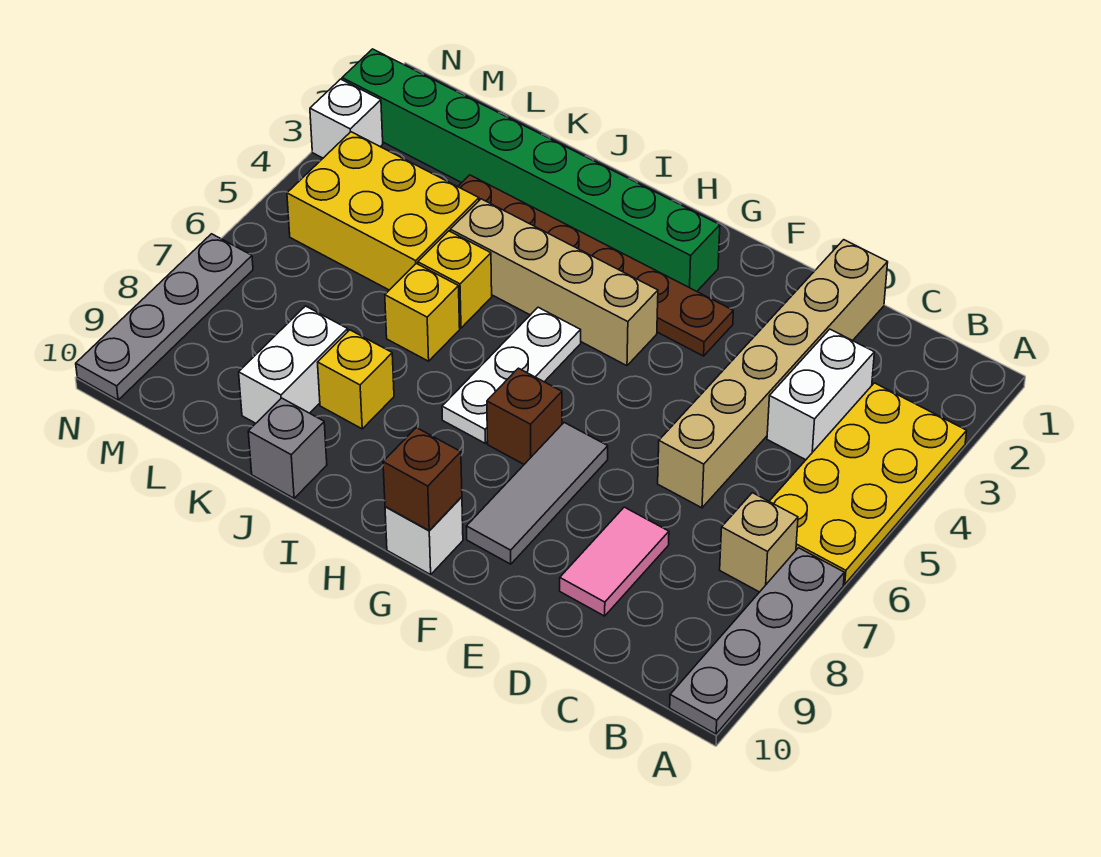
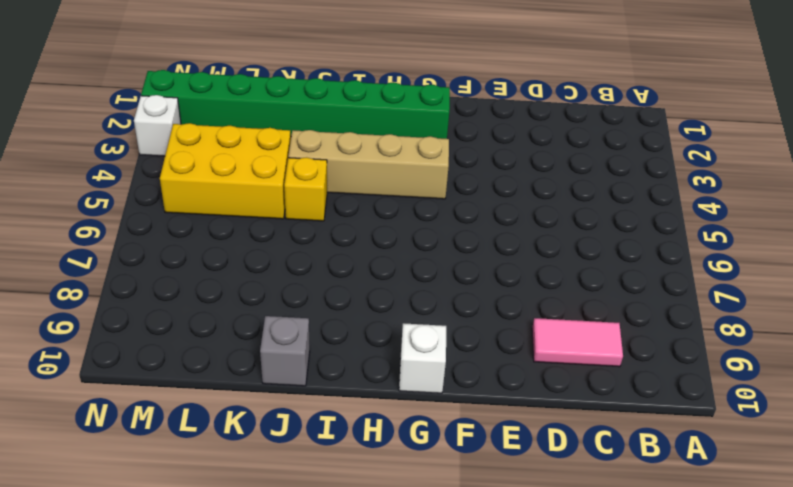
pink tile C9:D9 level 1 -> pink tile D8:D9 level 1
none -> yellow plate A3:B6 level 1
none -> grey plate A7:A10 level 1
none -> tan brick B7 level 1

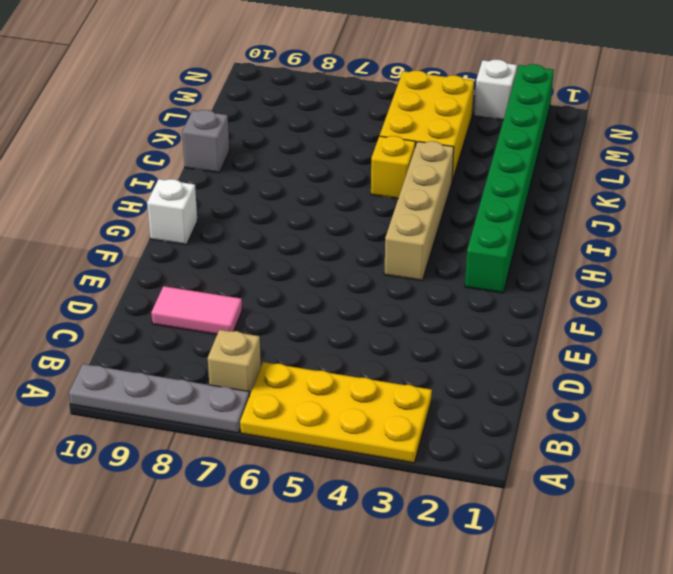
none -> white brick C3:C4 level 1
none -> tan brick D1:D6 level 1
none -> brown plate F3:K3 level 1

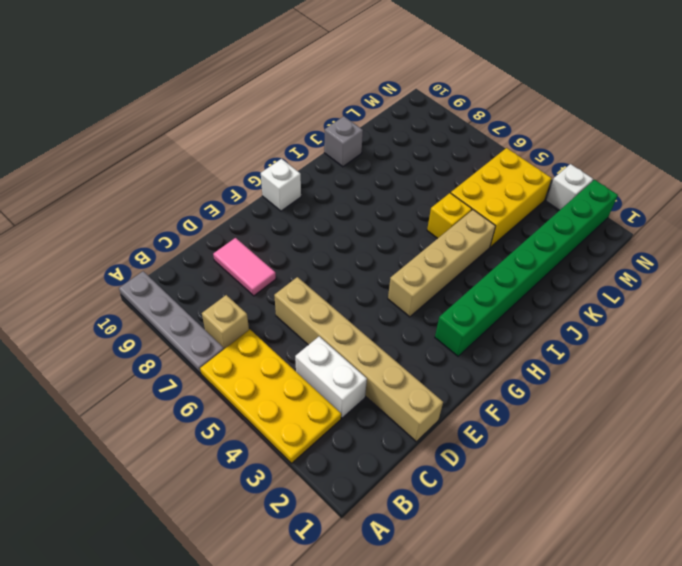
none -> brown plate F3:K3 level 1
none -> grey tile F7:F9 level 1
none -> brown brick G7 level 1

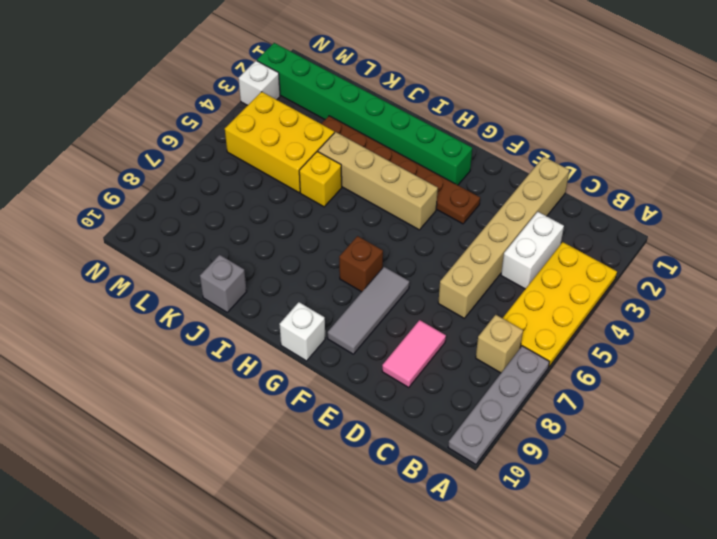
none -> white plate H5:H7 level 1
none -> yellow brick J6 level 1
none -> yellow brick J8 level 1

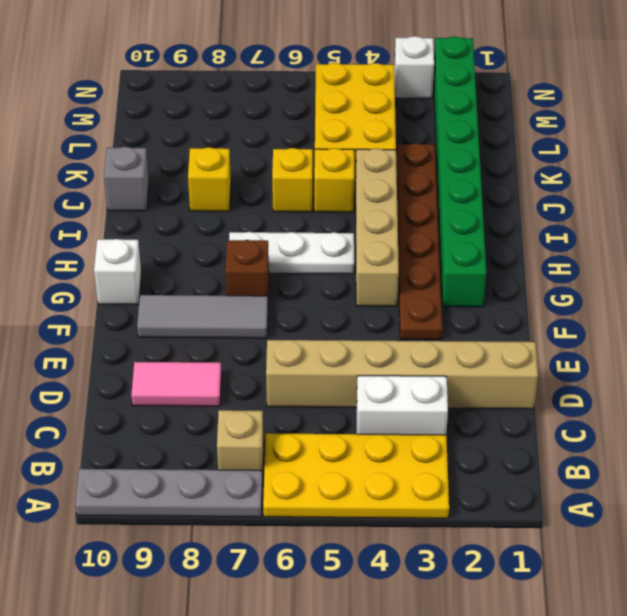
none -> white brick K8:K9 level 1
none -> grey plate N7:N10 level 1
none -> brown brick G10 level 2

